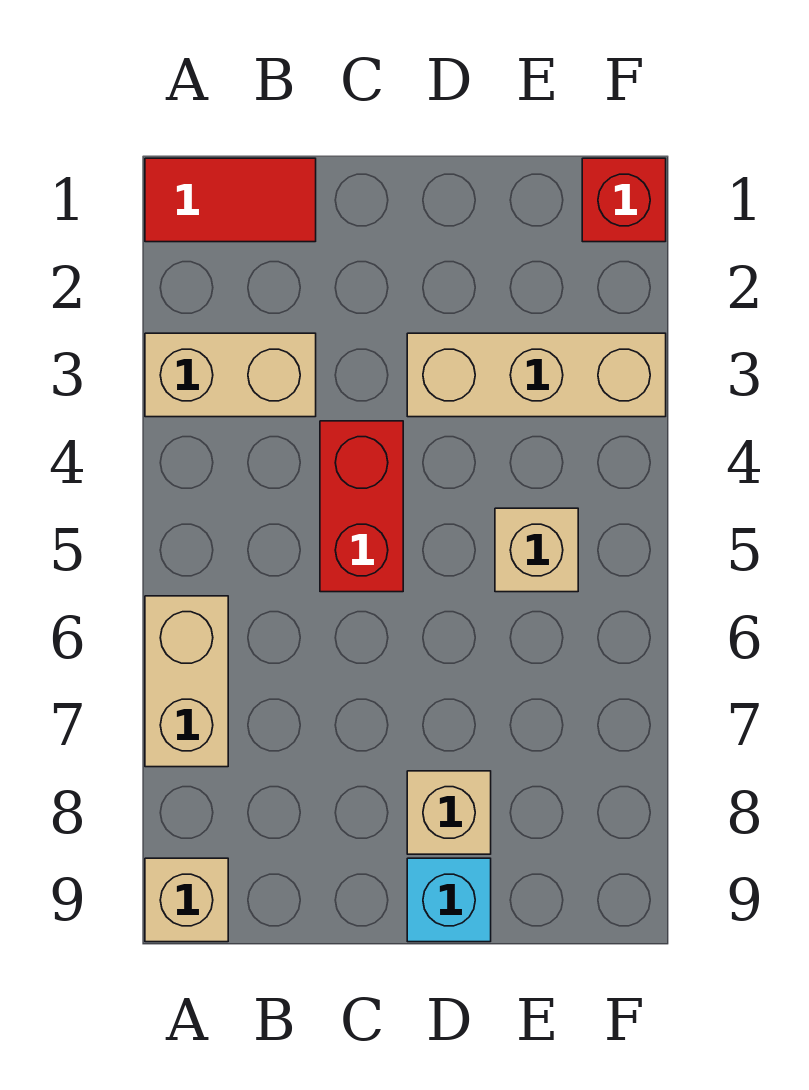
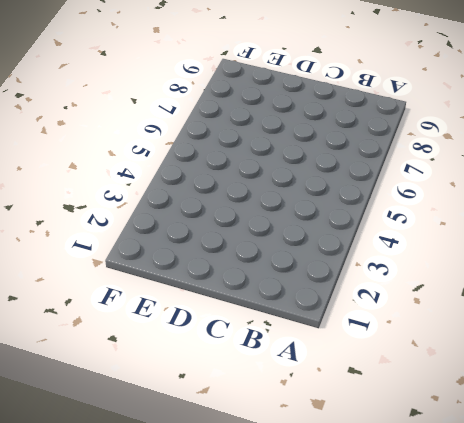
none -> red tile A1:B1 level 1
none -> tan brick A3:B3 level 1

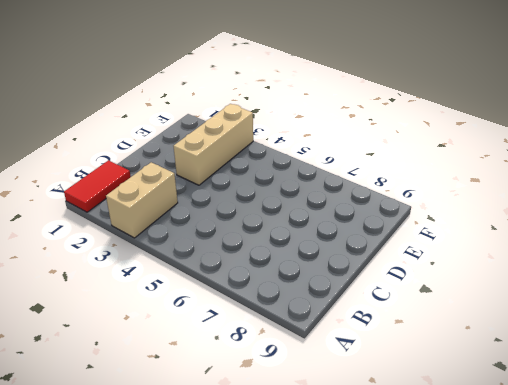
none -> tan brick A6:A7 level 1
none -> tan brick A9 level 1

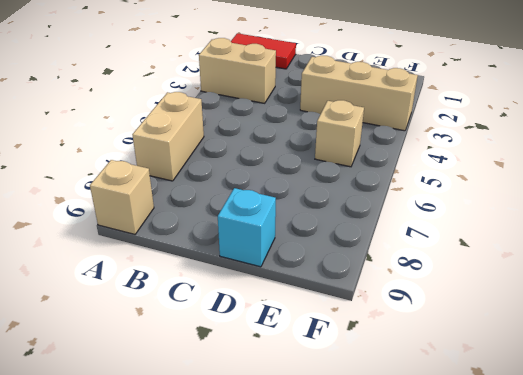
none -> red brick C4:C5 level 1
none -> tan brick D8 level 1

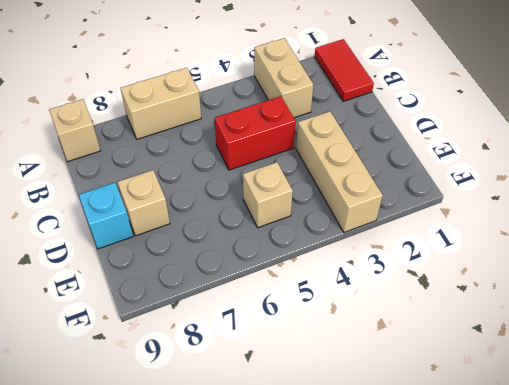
none -> red brick F1 level 1

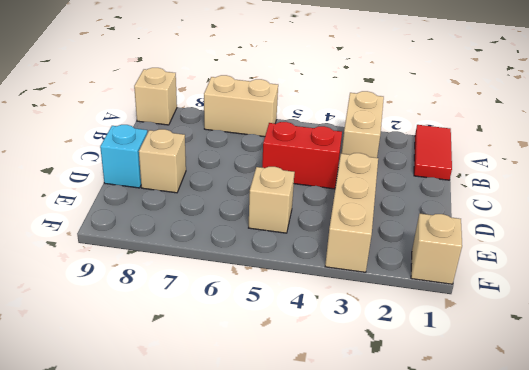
tan brick F1 level 1 -> red brick F1 level 1

